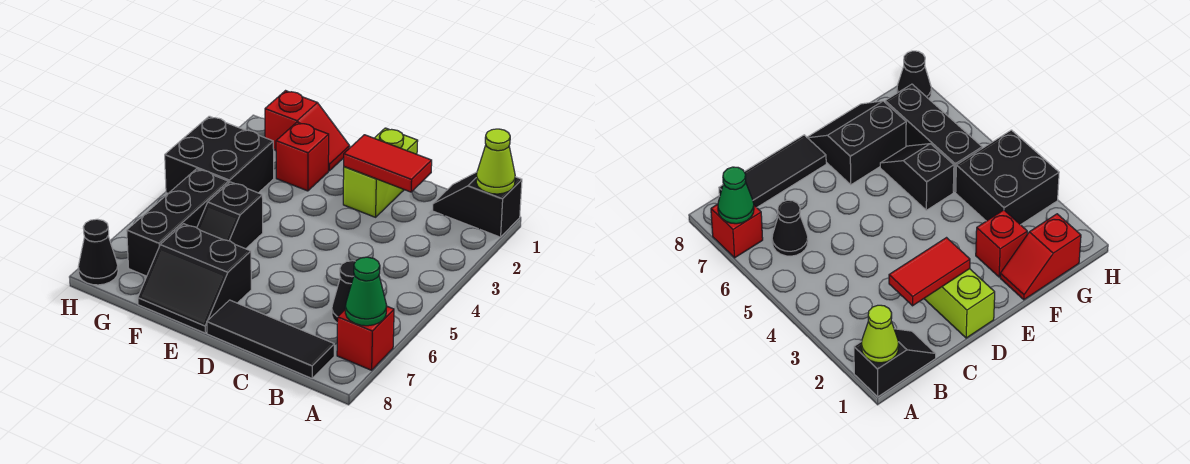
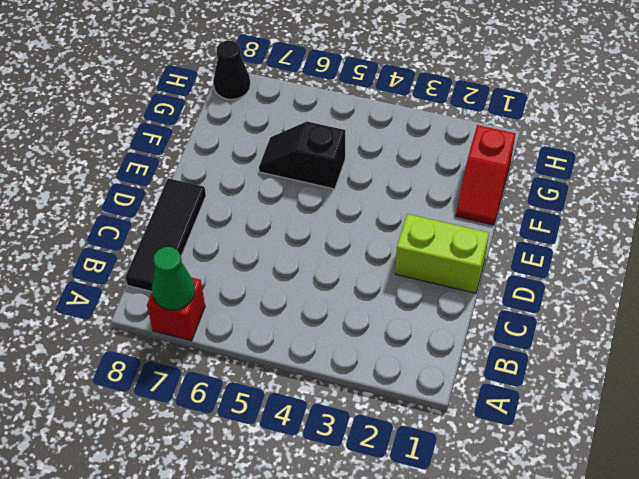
none -> black slope A1:B1 level 1 top A
none -> black cone B6 level 1
none -> black slope E7:F8 level 1 top 7

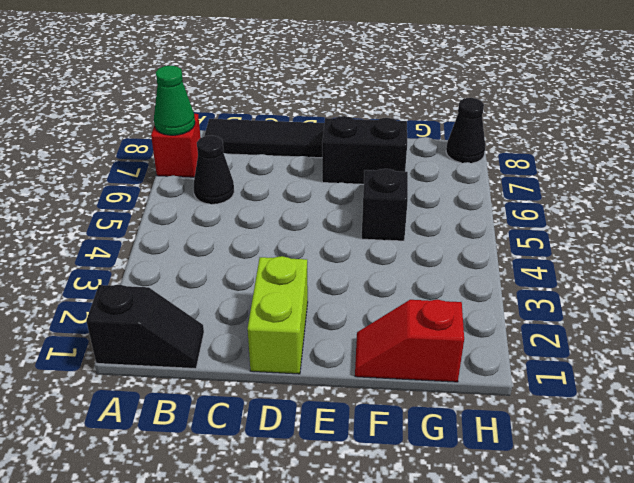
none -> red brick F2 level 1
none -> black brick G3:H4 level 1
none -> black brick G5:G7 level 1

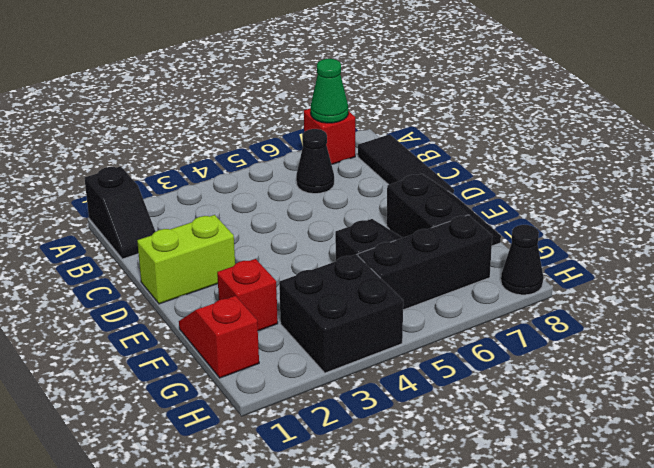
none -> lime cone A1 level 2
none -> red tile C2:D2 level 2

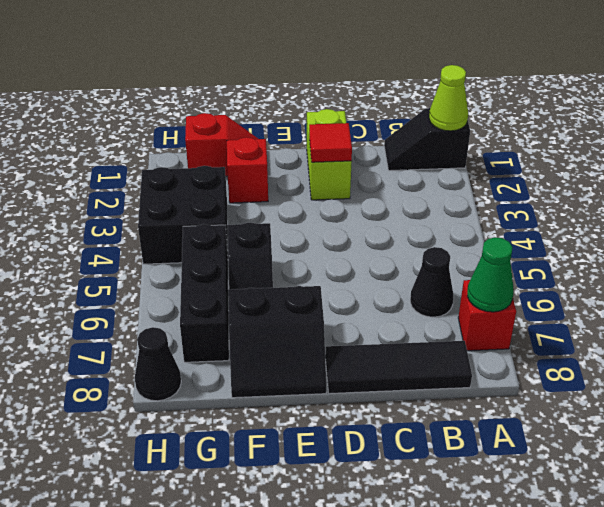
red tile D2 level 2 -> red tile C2:D2 level 2

